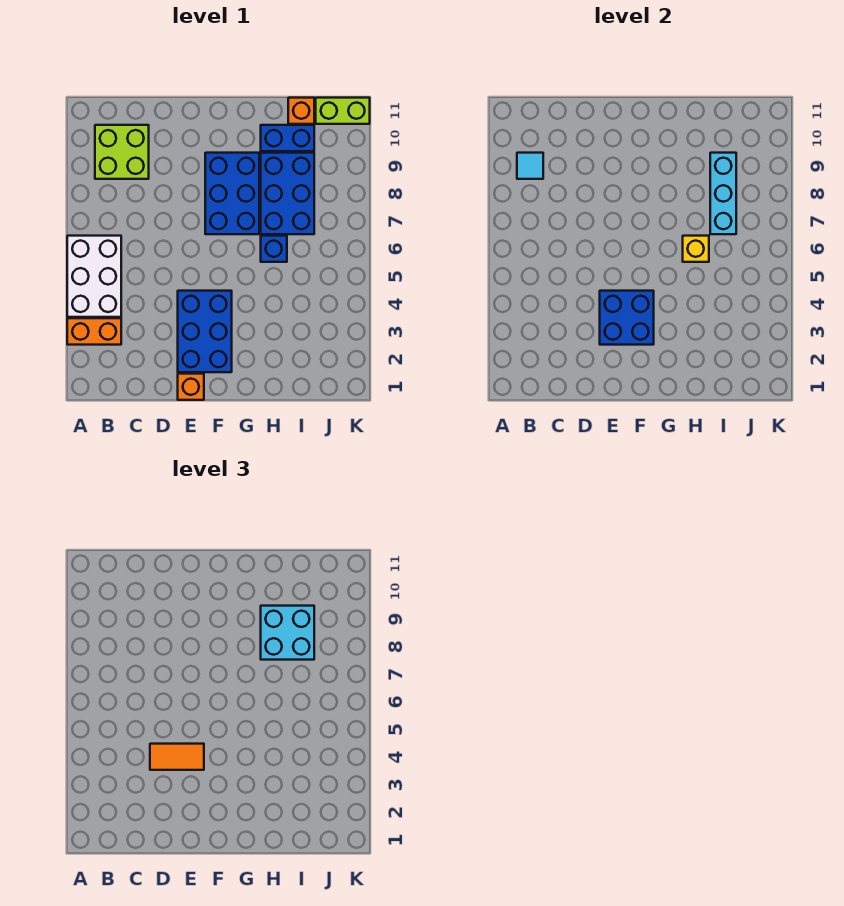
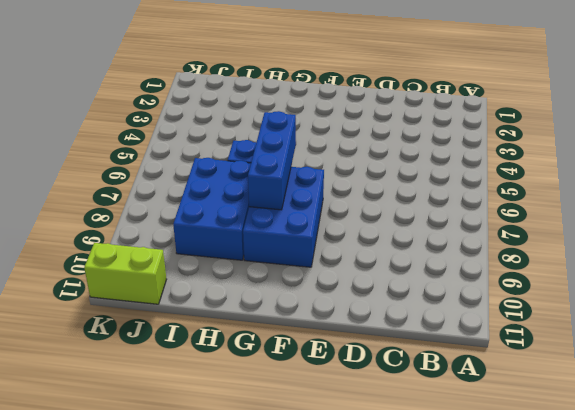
blue brick G6:G8 level 2 -> none
none -> orange brick A3:B3 level 1
none -> white brick A4:B6 level 1
none -> lime brick B9:C10 level 1

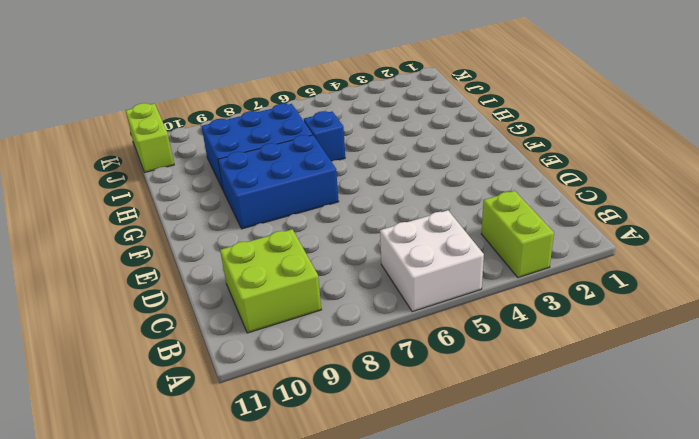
lime brick A3:B3 level 1 -> orange brick A3:B3 level 1
white brick A5:B6 level 1 -> white brick A4:B6 level 1
none -> orange brick E1 level 1
none -> blue brick E2:F4 level 1
none -> blue brick H10:I10 level 1

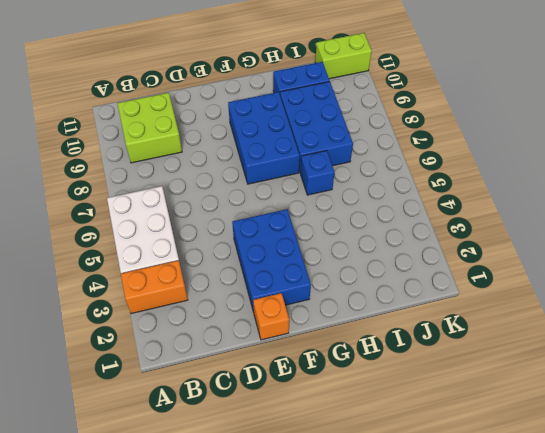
none -> orange brick I11 level 1
none -> cyan tile B9 level 2
none -> blue brick E3:F4 level 2

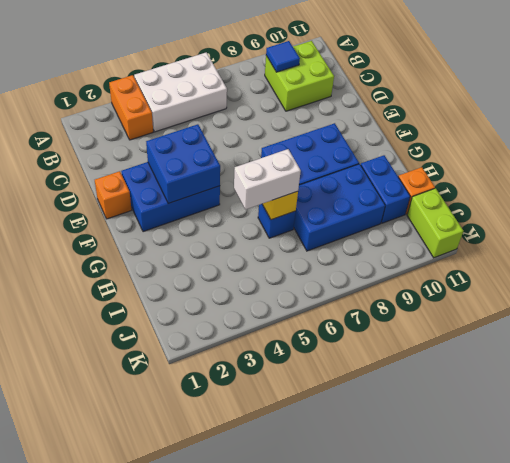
blue tile B9 level 2 -> cyan tile B9 level 2
white brick H5:H6 level 3 -> none
none -> cyan brick I7:I9 level 2
none -> orange tile D4:E4 level 3
none -> cyan brick H8:I9 level 3

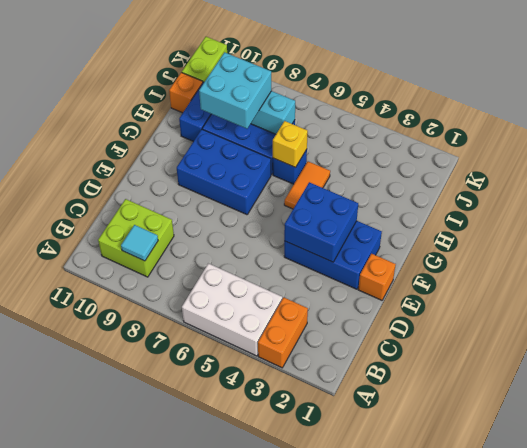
orange tile G5:H5 level 1 -> orange tile D4:E4 level 3

